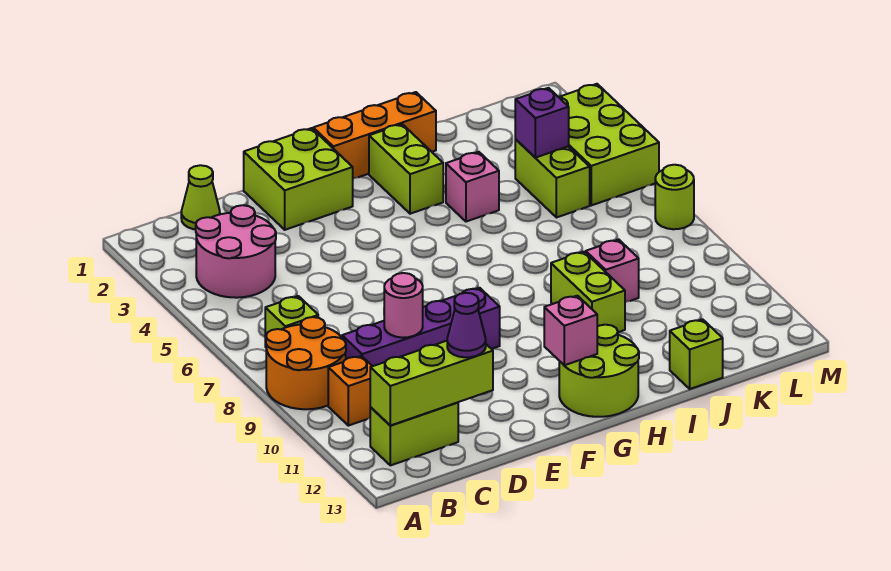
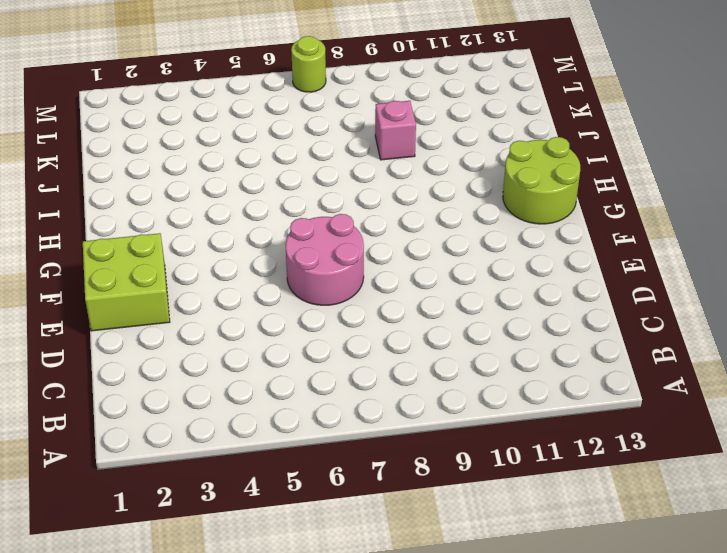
pink round brick E6:F7 level 1 -> pink round brick B3:C4 level 1
none -> orange round brick A8:B9 level 1
none -> lime brick B7 level 1
none -> orange brick B10 level 1

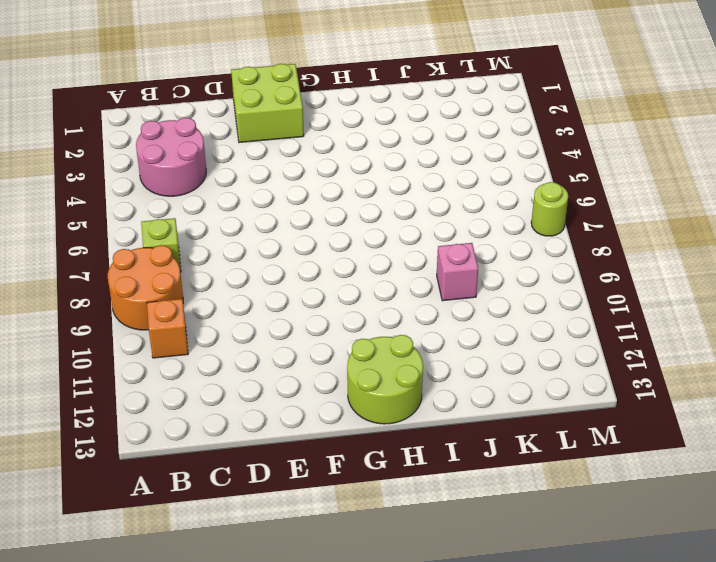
none -> lime brick B12:C12 level 1
none -> lime cone C1 level 1
none -> purple brick C9:F9 level 1

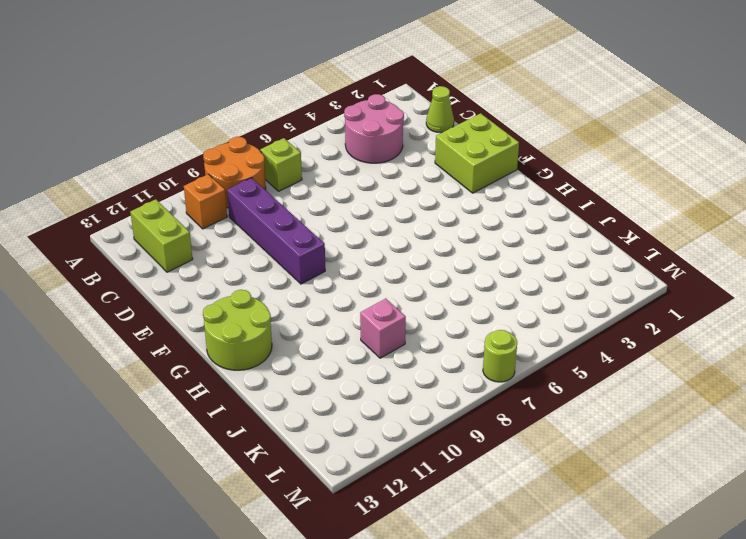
none -> orange brick G1:I1 level 1
none -> lime brick H2:H3 level 1
none -> pink brick I4 level 1

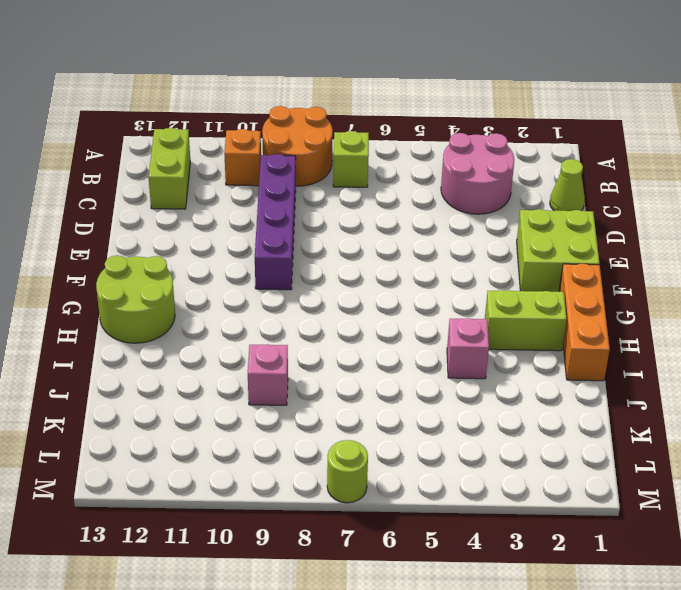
none -> lime brick I9:I10 level 1
none -> lime brick J13 level 1
none -> lime brick K4:K5 level 1

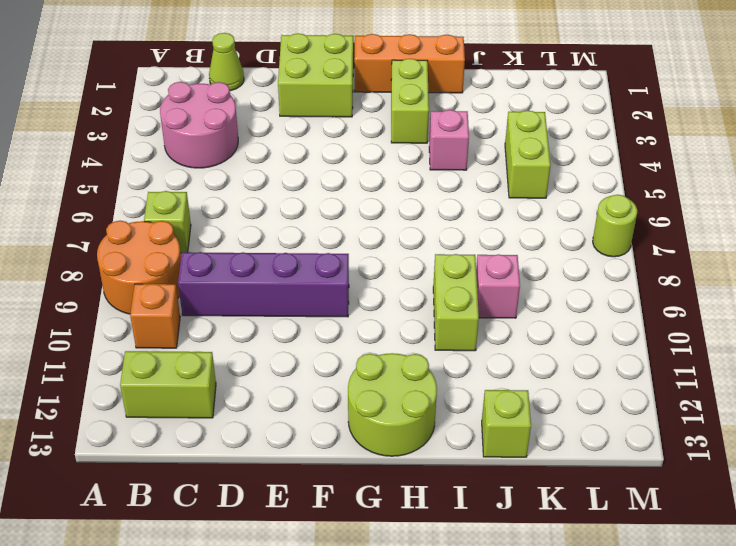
none -> lime brick L3:M5 level 1
none -> lime brick B12:D12 level 2
none -> pink round brick D9 level 2

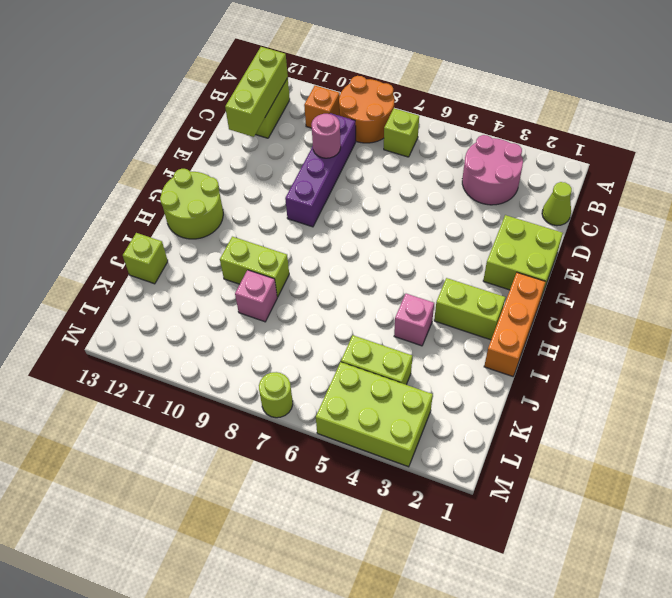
none -> pink brick G12 level 2
none -> purple brick K4 level 2
none -> purple cone D12 level 3

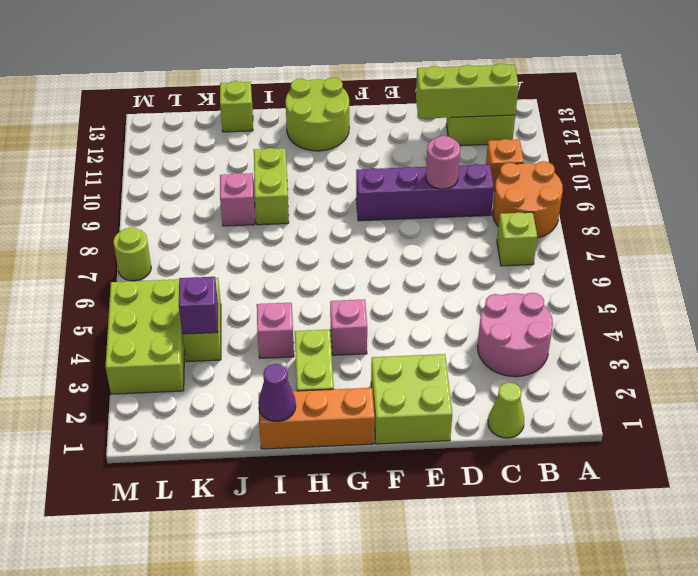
pink brick G4 level 1 -> pink brick G12 level 2
purple cone I1 level 2 -> purple cone D12 level 3

